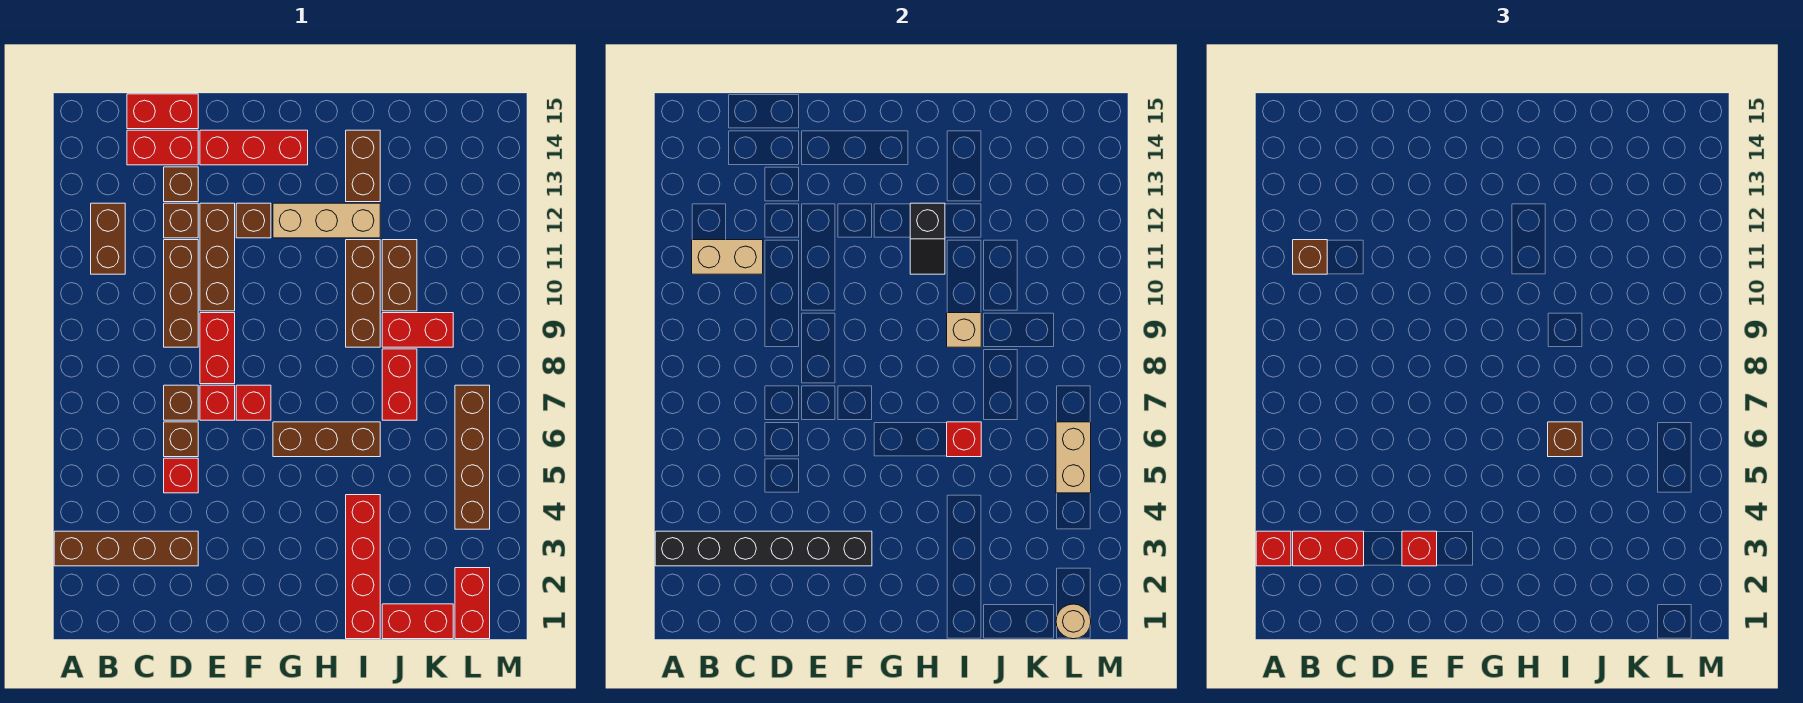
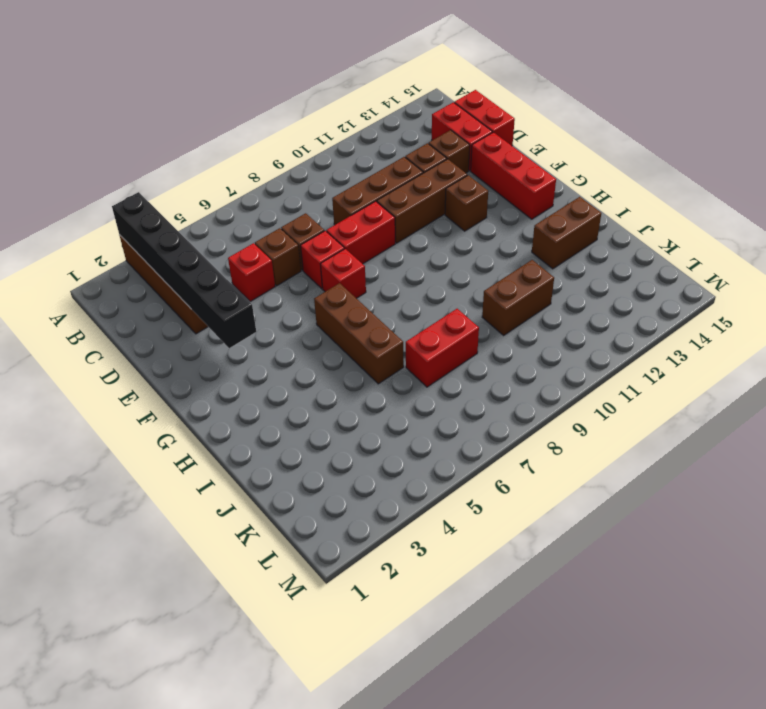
none -> brown brick B11:B12 level 1
none -> tan brick G12:I12 level 1
none -> red brick I1:I4 level 1
none -> brown brick I9:I11 level 1

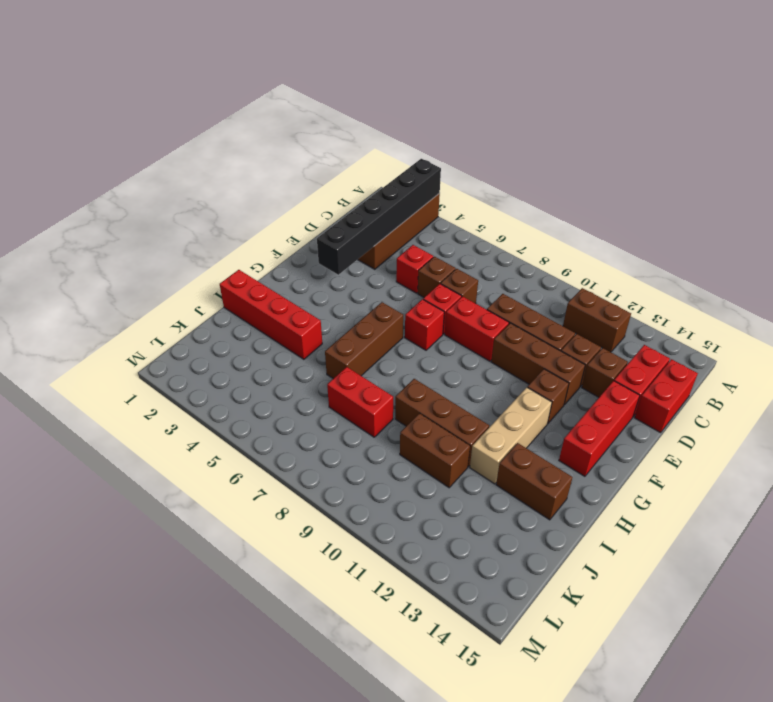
none -> red brick J1:K1 level 1
none -> red brick J9:K9 level 1
none -> red brick L1:L2 level 1
none -> brown brick L4:L7 level 1

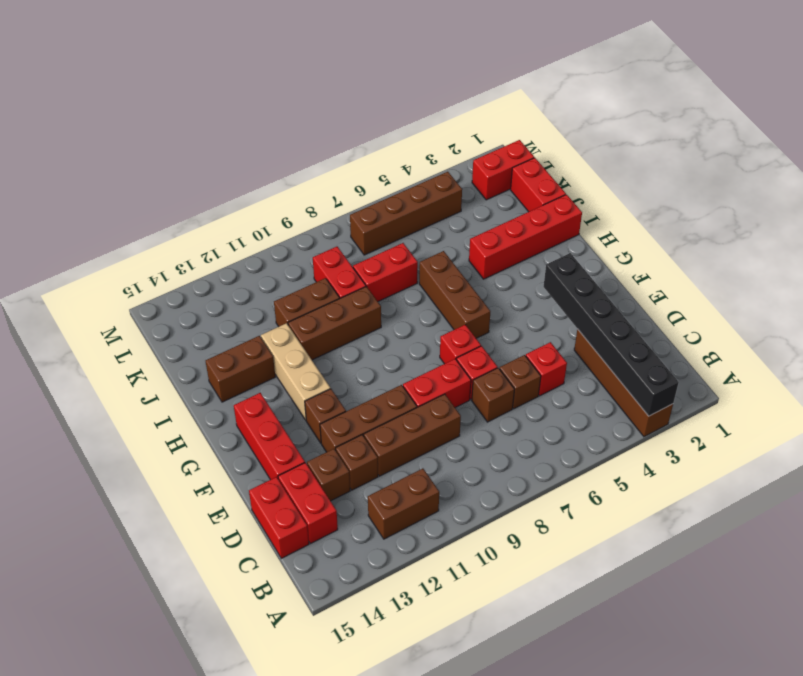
none -> tan brick B11:C11 level 2
none -> black slope H11:H12 level 2 top 12
none -> red brick I6 level 2
none -> tan brick I9 level 2

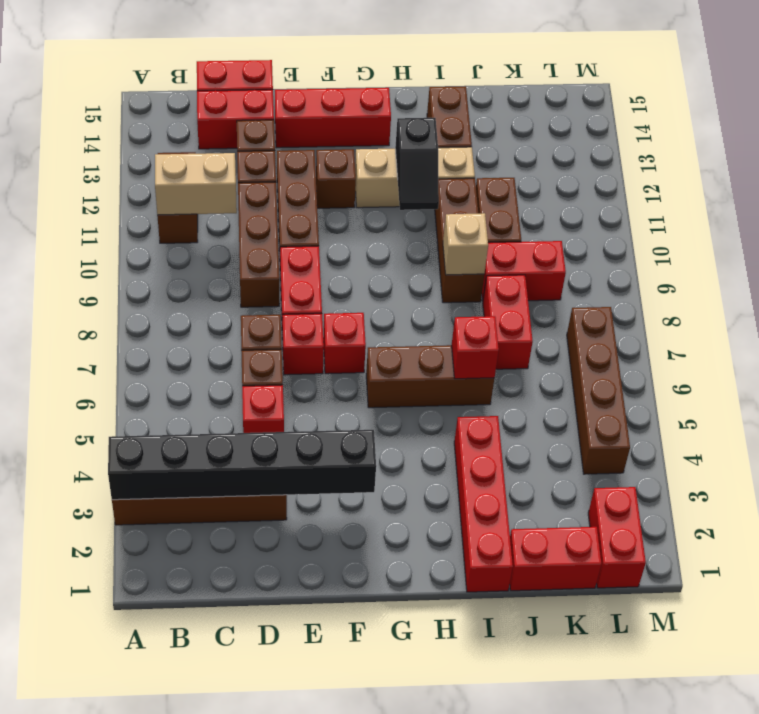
none -> tan round brick L1 level 2
none -> tan brick L5:L6 level 2
none -> red brick A3 level 3
none -> red brick B3:C3 level 3

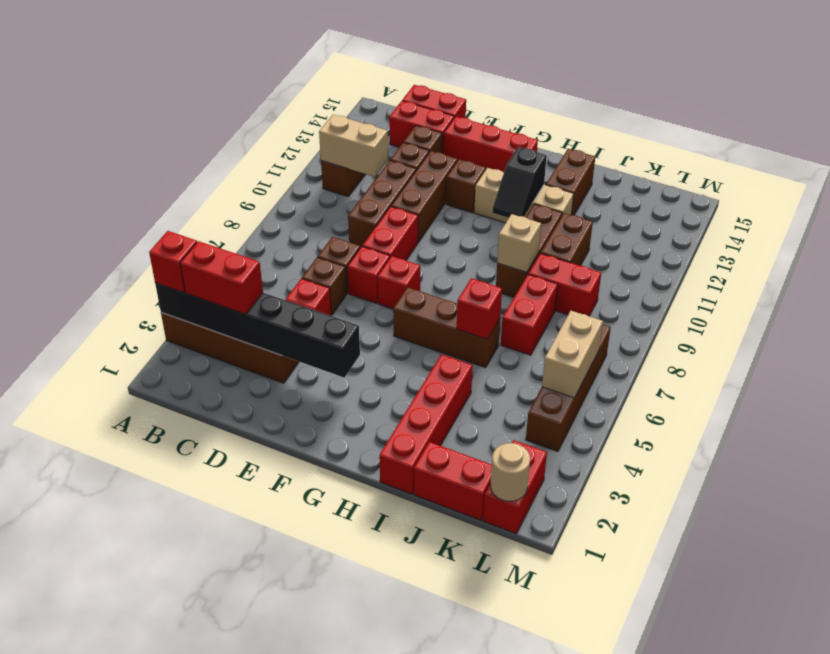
none -> brown brick B11 level 3
none -> red brick E3 level 3
none -> brown brick I6 level 3

